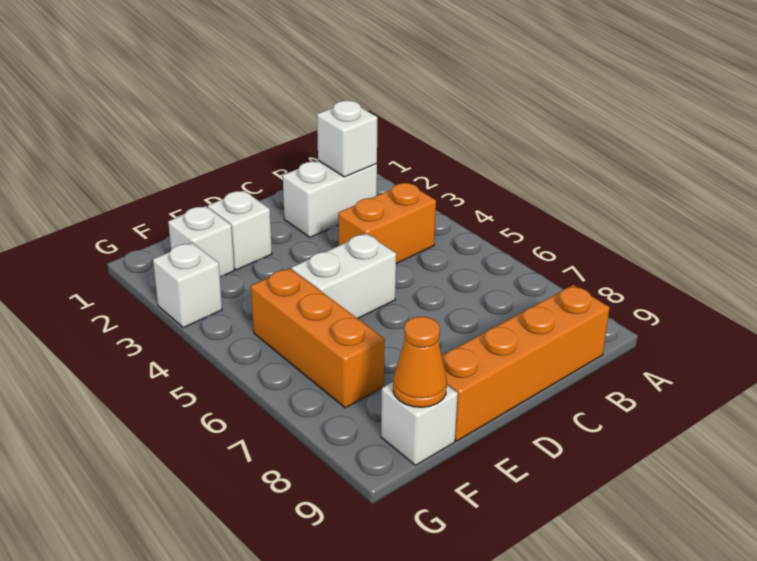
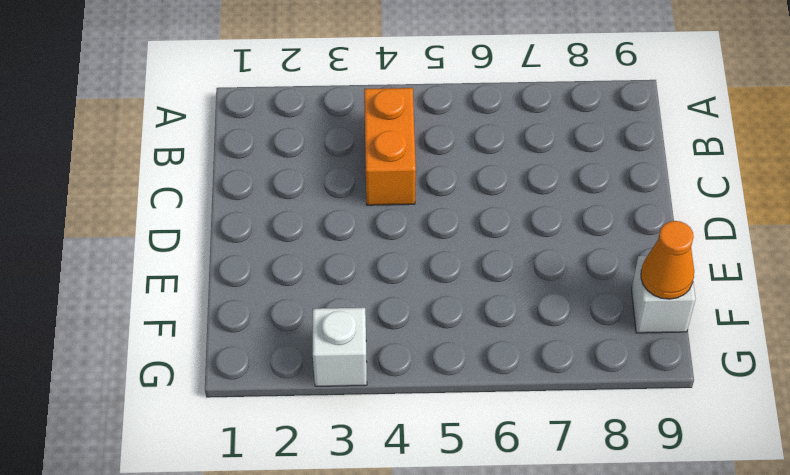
none -> white brick B2:C2 level 1
none -> orange brick B9:E9 level 1

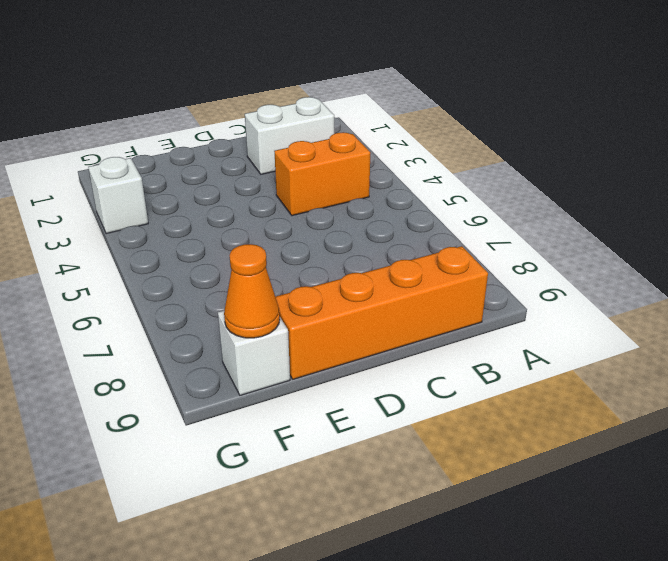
none -> white brick D5:E5 level 1
none -> white brick E2 level 1

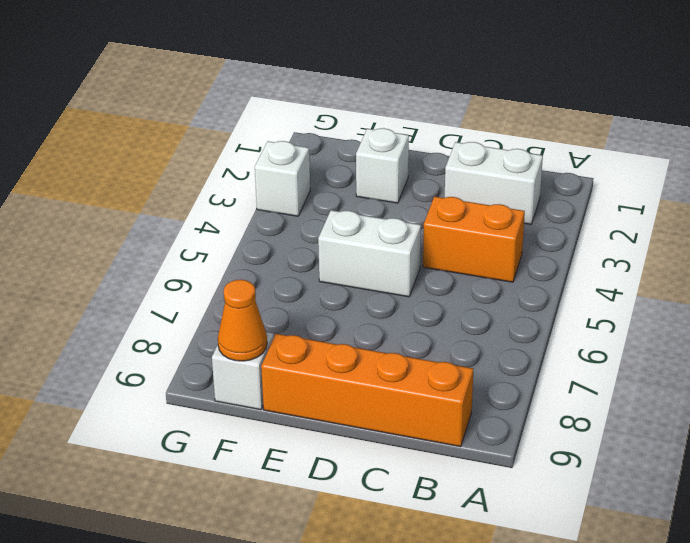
none -> white brick F2 level 1
none -> orange brick F5:F7 level 1

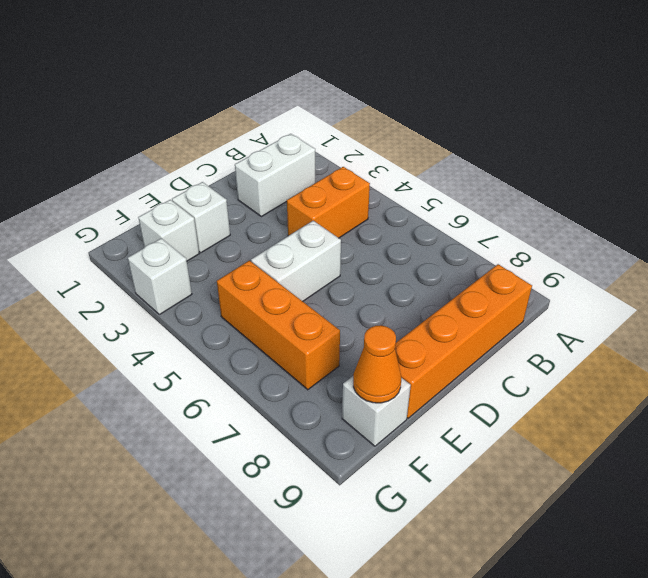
none -> white brick B2 level 2

